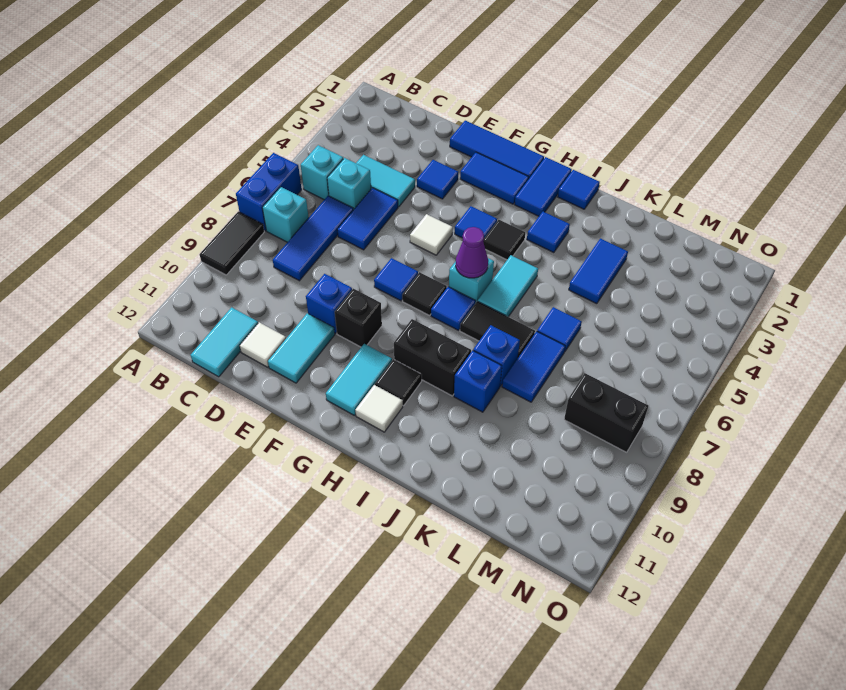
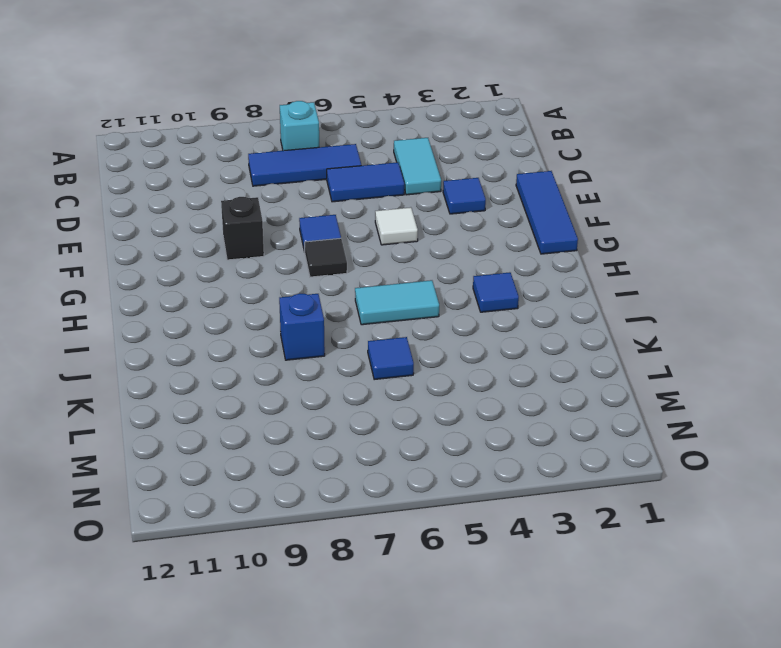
none -> blue brick A6:A7 level 1
none -> black tile A8:A9 level 1
none -> cyan brick B5 level 1
none -> cyan brick C5 level 1

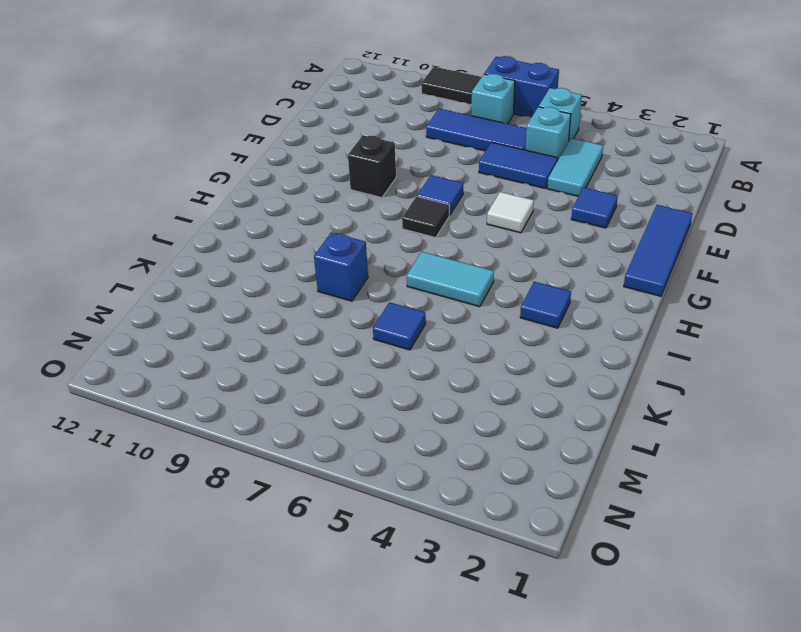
none -> cyan tile C11:C12 level 1
none -> white tile D11 level 1
none -> blue brick E9 level 1
none -> cyan tile E10:E11 level 1

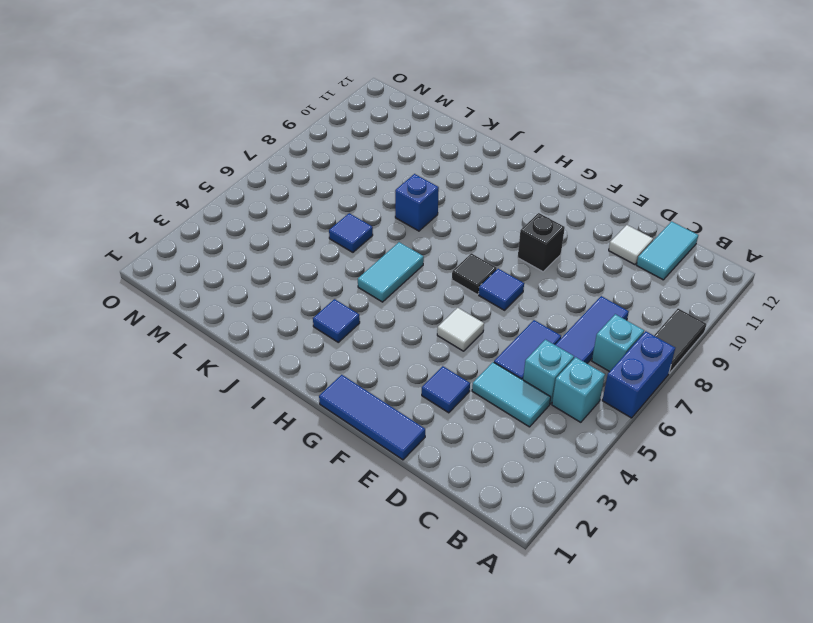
none -> blue brick E9 level 1
none -> cyan tile E10:E11 level 1
none -> blue tile F2:G2 level 1
none -> blue tile G4 level 1

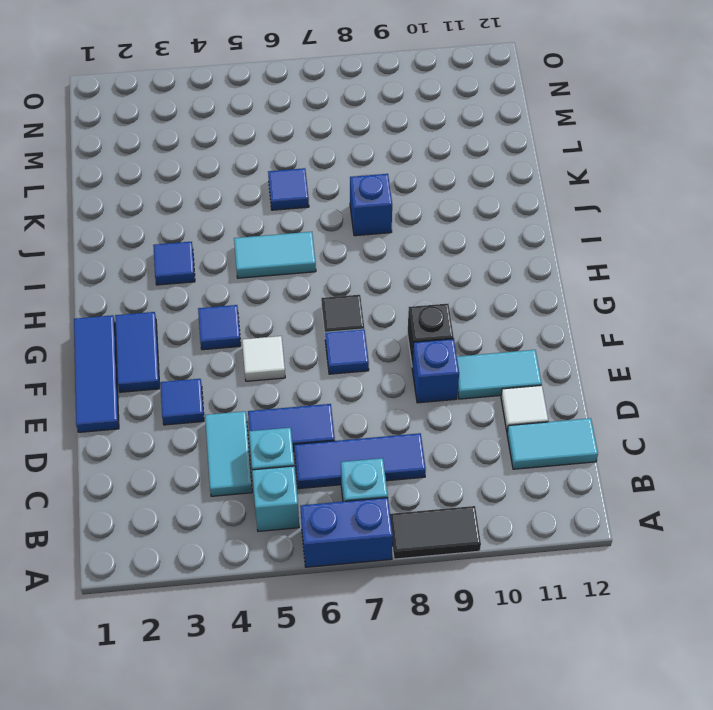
none -> cyan tile G10:G11 level 1
none -> blue tile H1:H2 level 1
none -> black tile H4 level 1
none -> cyan brick H6 level 1

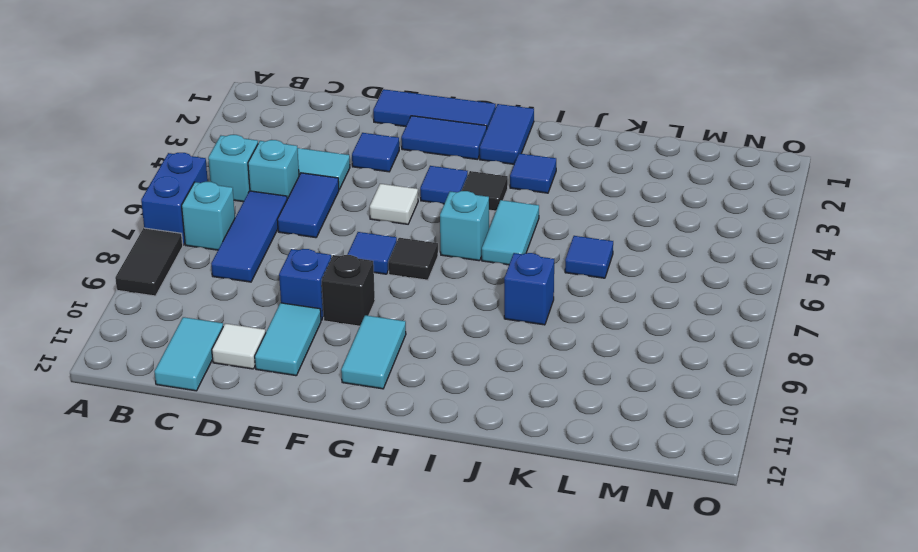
none -> blue tile H7 level 1
none -> black brick H9:I9 level 1
none -> black tile H10 level 1
none -> white tile H11 level 1

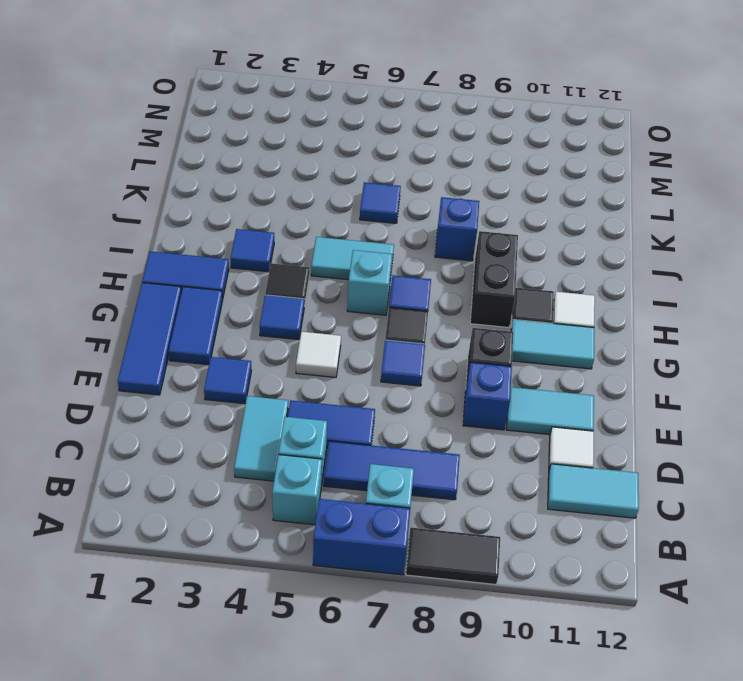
none -> blue tile I1 level 1
none -> black tile I7:J7 level 1
none -> blue brick J9 level 1
none -> blue tile K3:K4 level 1

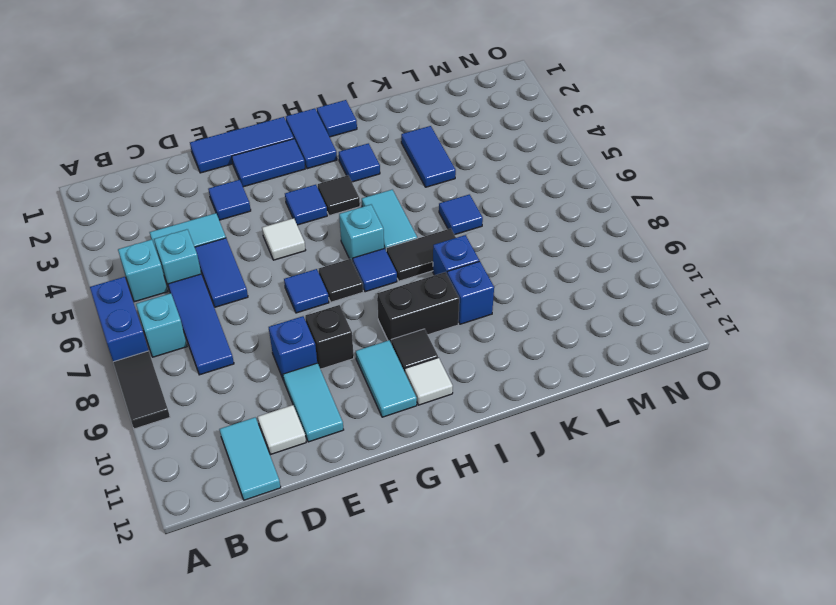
none -> blue tile K7:K8 level 1
none -> black brick M8:N8 level 1
none -> purple cone H6 level 2

